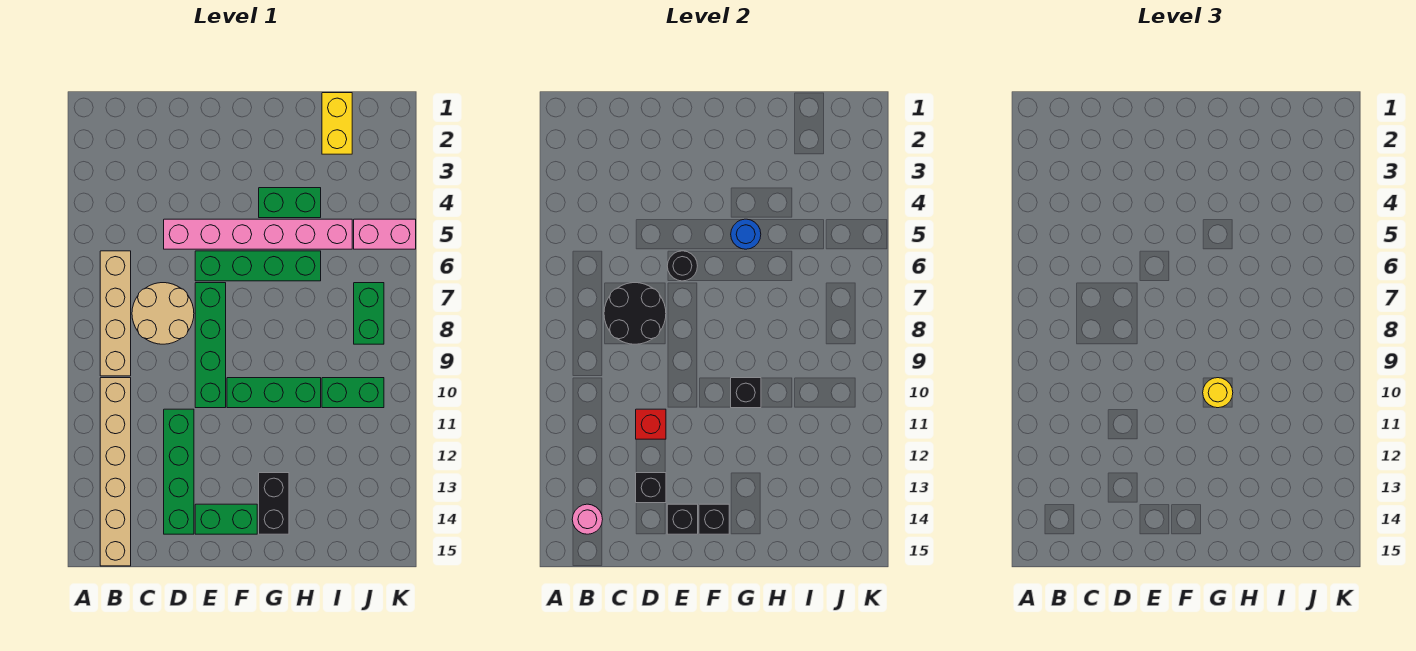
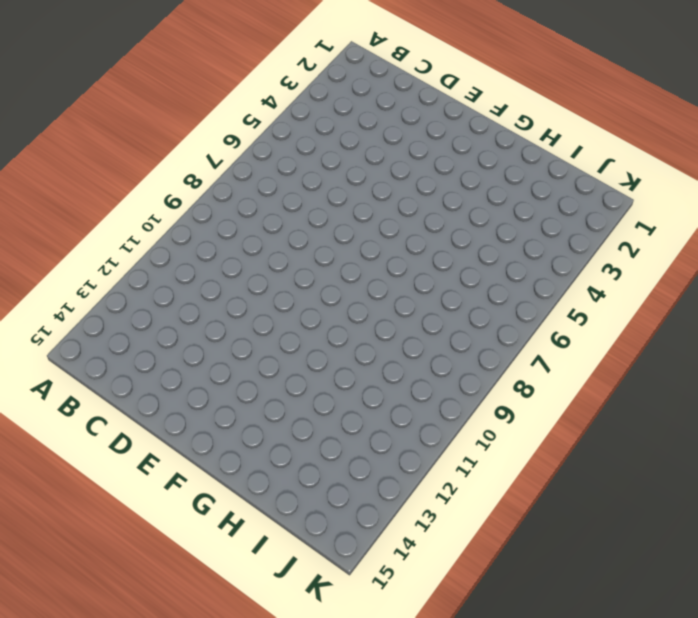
none -> tan brick B6:B9 level 1
none -> tan brick B10:B15 level 1
none -> tan round brick C7:D8 level 1

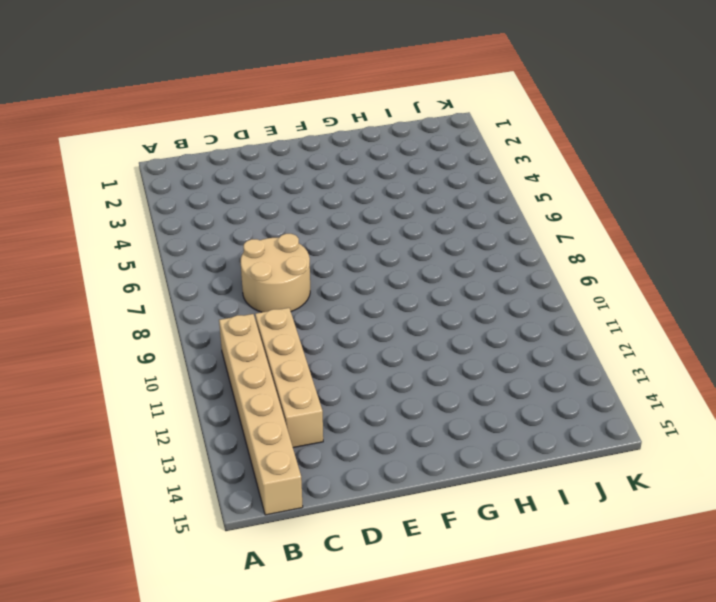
tan brick C10:C13 level 1 -> tan brick B6:B9 level 1
none -> pink brick D5:I5 level 1
none -> green brick D11:D14 level 1
none -> green brick E6:H6 level 1

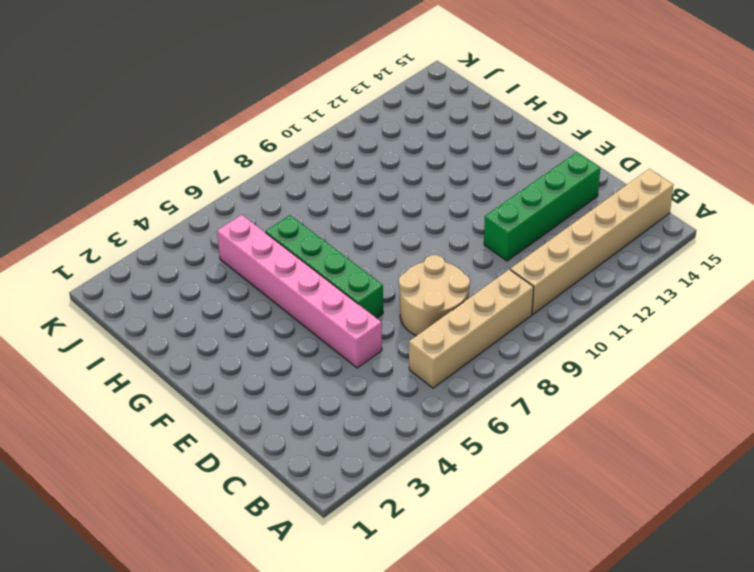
none -> green brick E7:E10 level 1
none -> green brick E14:F14 level 1
none -> green brick F10:H10 level 1

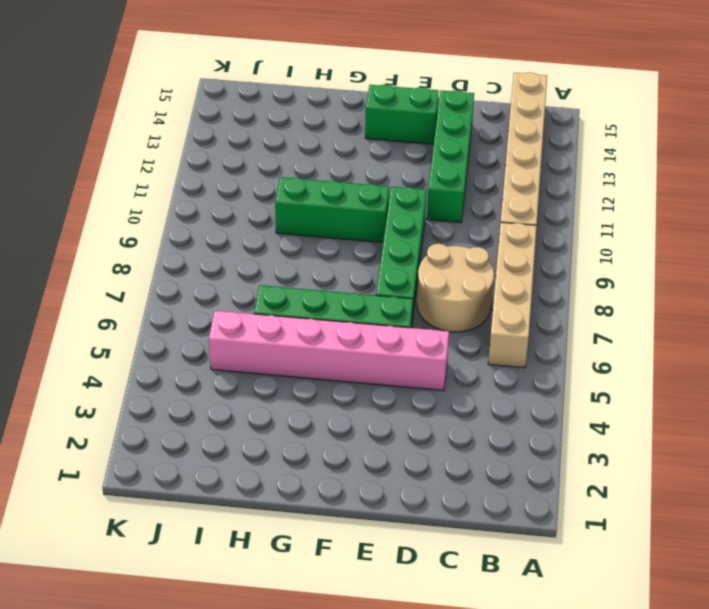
none -> green brick G4:H4 level 1
none -> black brick G13:G14 level 1
none -> yellow brick I1:I2 level 1

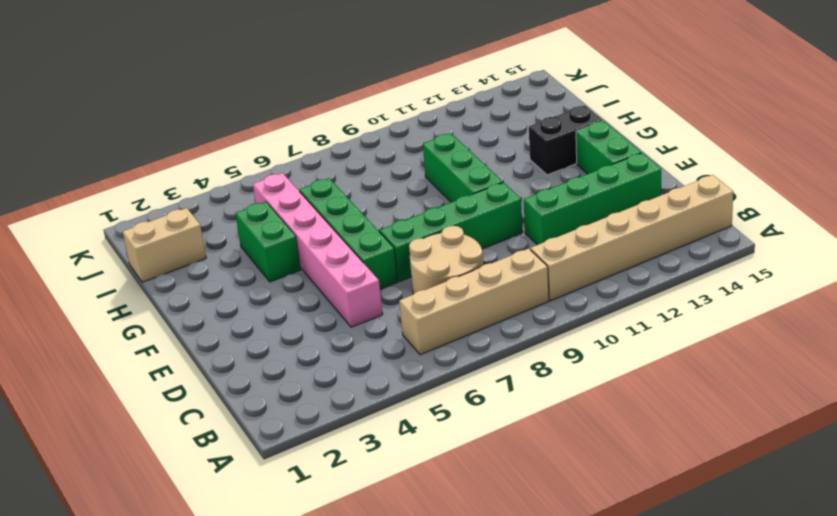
tan brick I1:I2 level 1 -> yellow brick I1:I2 level 1
none -> green brick I10:J10 level 1
none -> pink brick J5:K5 level 1
none -> green brick J7:J8 level 1

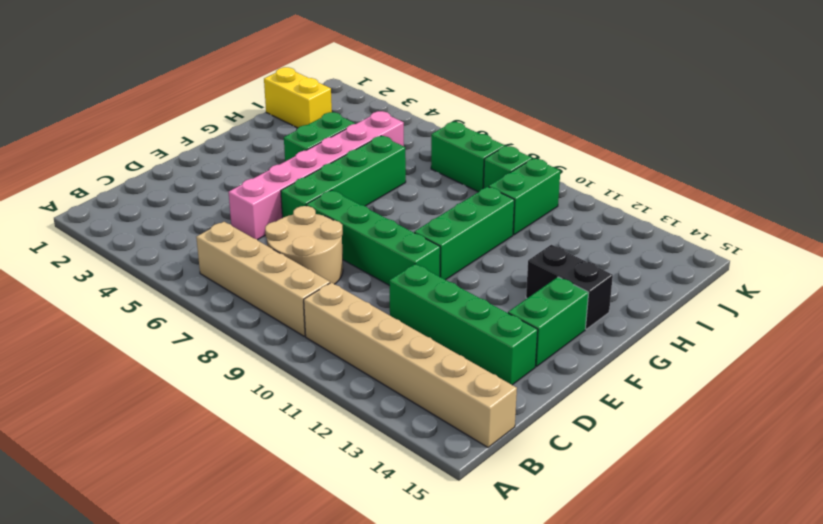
green brick J9 level 1 -> none
none -> pink brick J5:K5 level 1
none -> pink round brick B14 level 2
none -> black round brick C7:D8 level 2

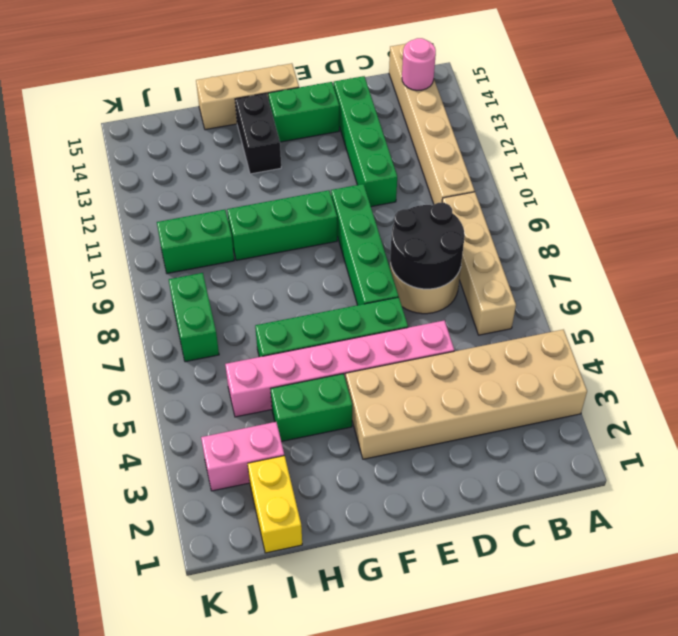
tan brick A3:F4 level 1 -> none
tan brick F15:H15 level 1 -> none
pink brick I3:J3 level 1 -> pink brick J5:K5 level 1
none -> red brick D11 level 2
none -> black brick D13 level 2
none -> black round brick E6 level 2

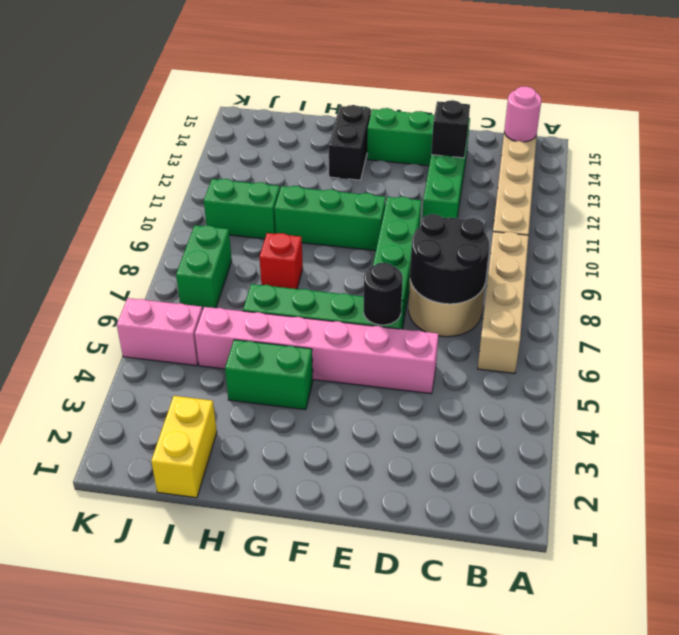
red brick H8 level 1 -> red brick D11 level 2
none -> black brick E14 level 2
none -> black brick F14 level 2
none -> blue round brick G5 level 2

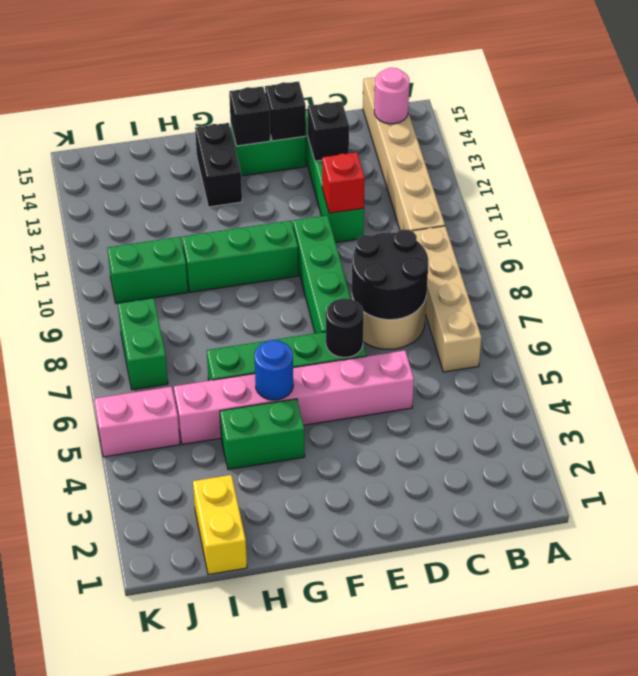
none -> black brick G10 level 2
none -> yellow round brick G10 level 3

